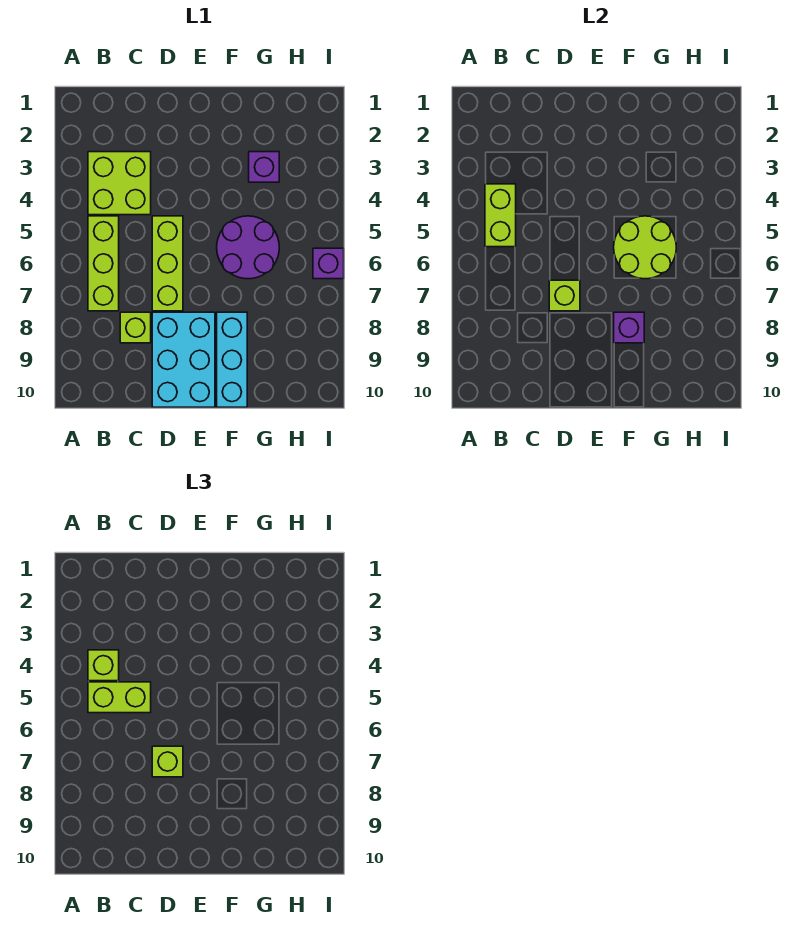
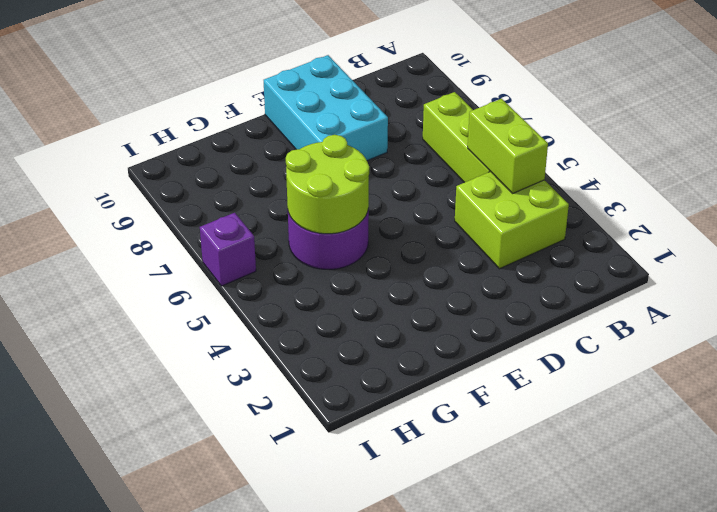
none -> lime brick C8 level 1
none -> lime brick D5:D7 level 1
none -> cyan brick F8:F10 level 1

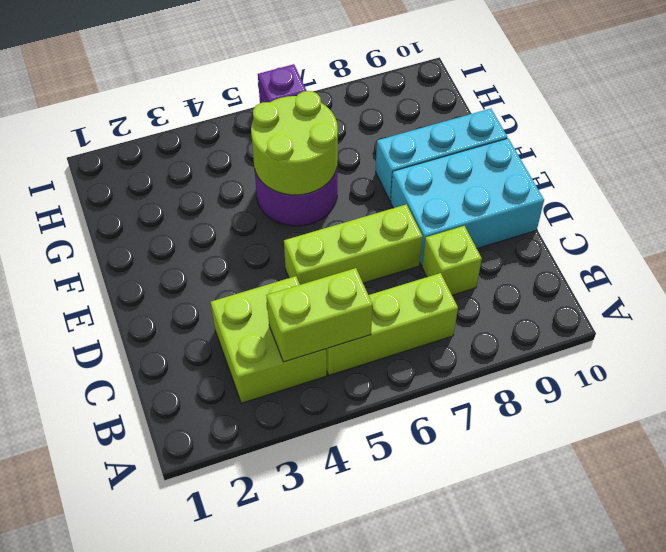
none -> purple brick G3 level 1
none -> lime brick D7 level 2
none -> purple brick F8 level 2

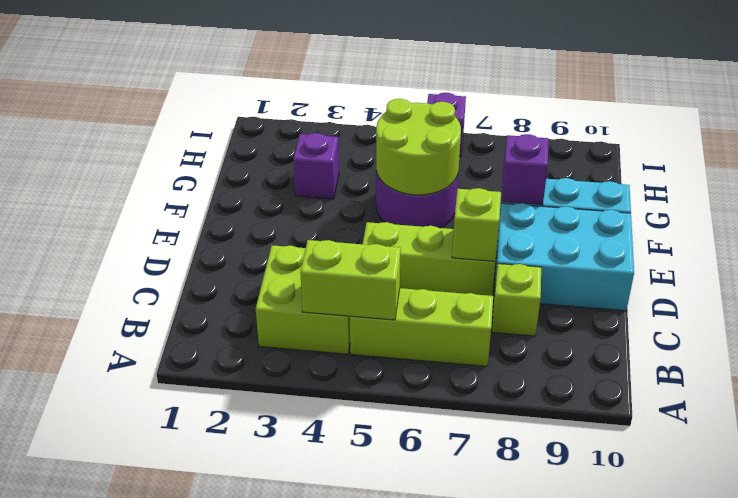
none -> lime brick B4 level 3
none -> lime brick B5:C5 level 3
none -> lime brick D7 level 3

